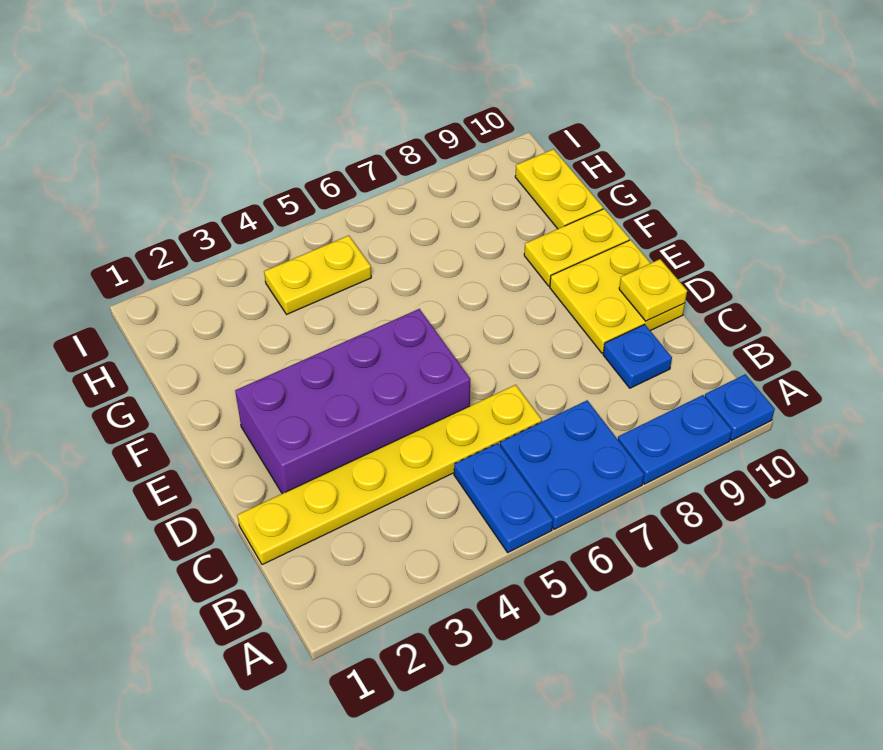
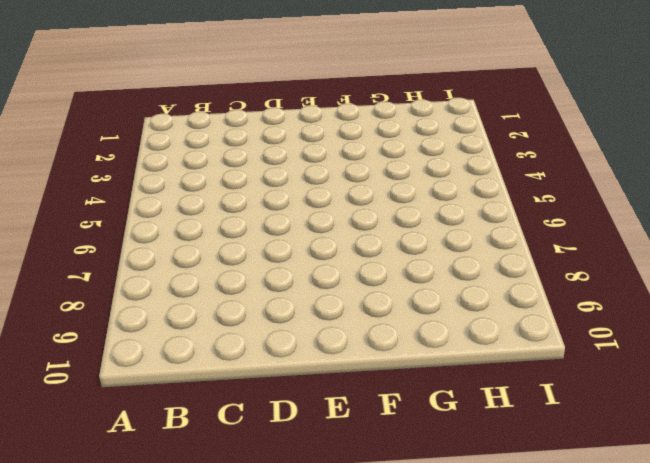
none -> blue plate A5:B5 level 1
none -> blue plate A6:B7 level 1
none -> blue plate A8:A9 level 1

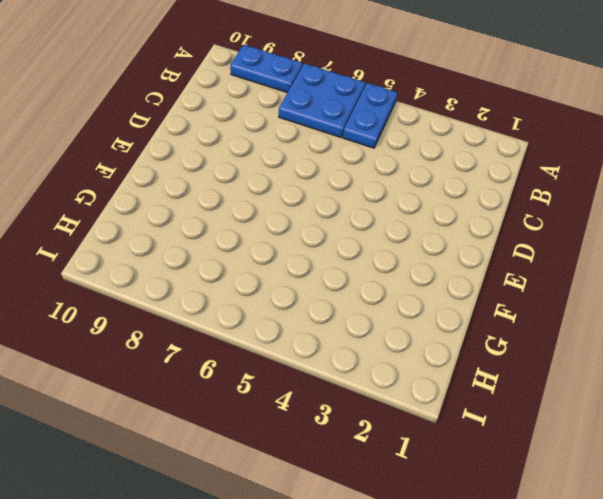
none -> blue plate A10 level 1
none -> yellow plate C1:C6 level 1
none -> blue plate C9 level 1

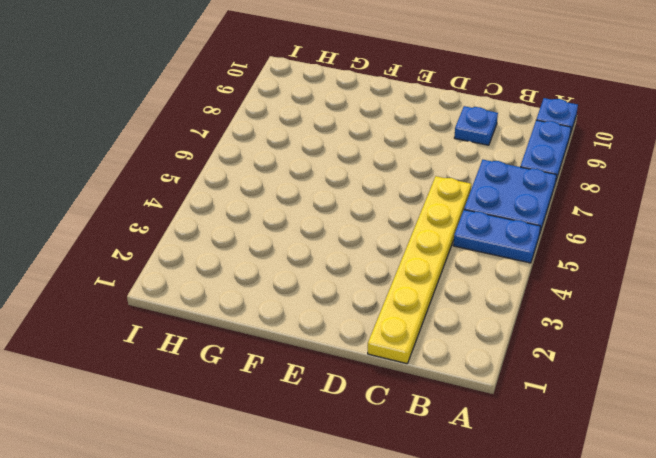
none -> purple brick D2:E5 level 1
none -> yellow plate D9:E10 level 1
none -> yellow plate F9:F10 level 1

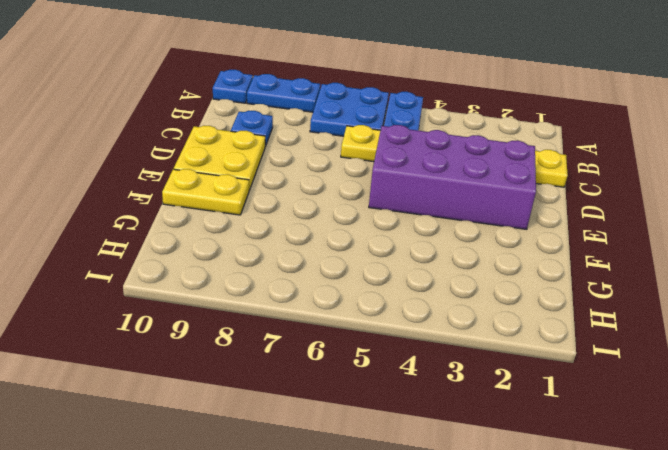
none -> yellow plate G10:H10 level 1
none -> yellow plate H4:H5 level 1
none -> yellow plate D10 level 2

